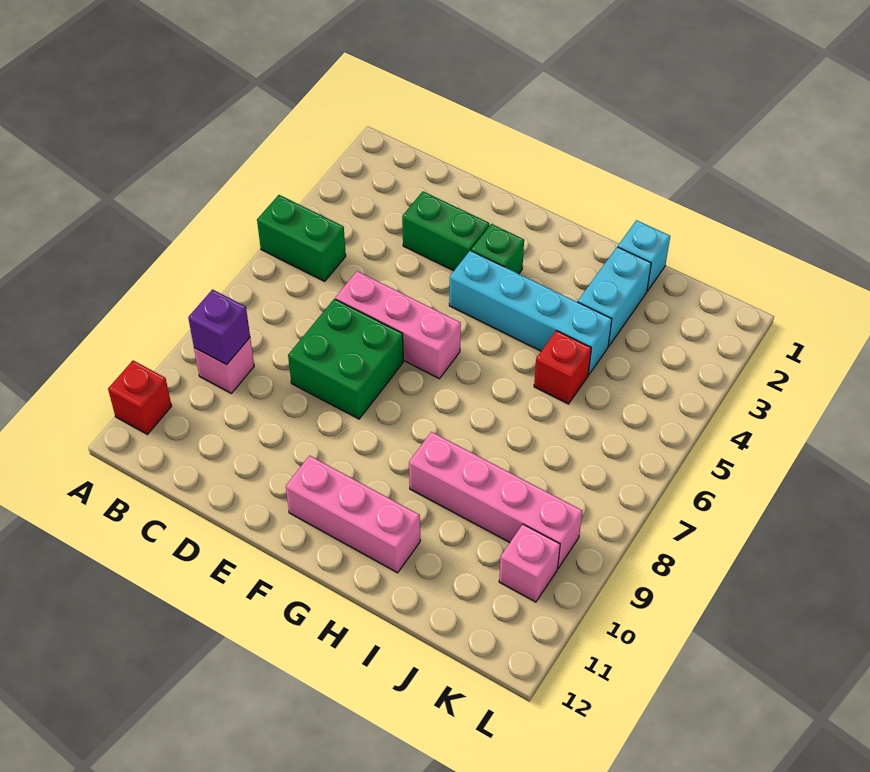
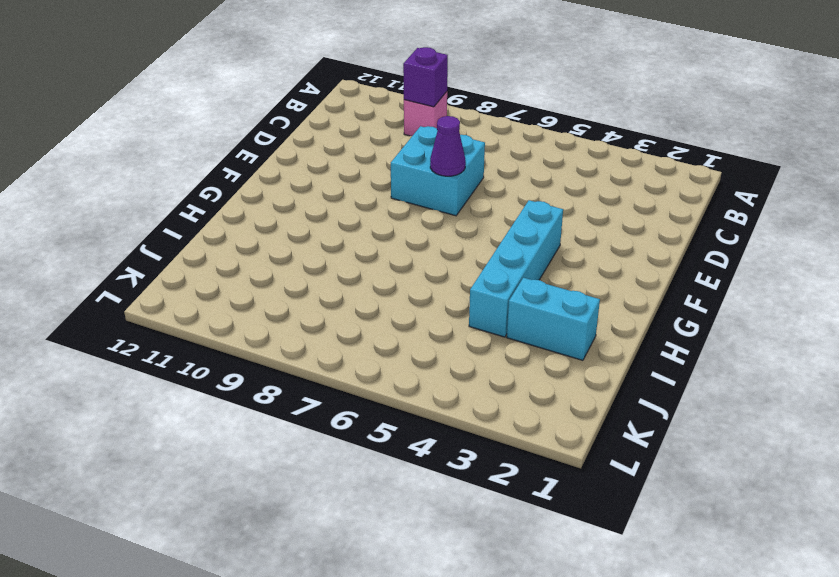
cyan brick D7:E8 level 1 -> green brick D7:E8 level 1
purple cone E7 level 2 -> none
none -> green brick A5:B5 level 1
none -> red brick A11 level 1
none -> green brick D3:E3 level 1

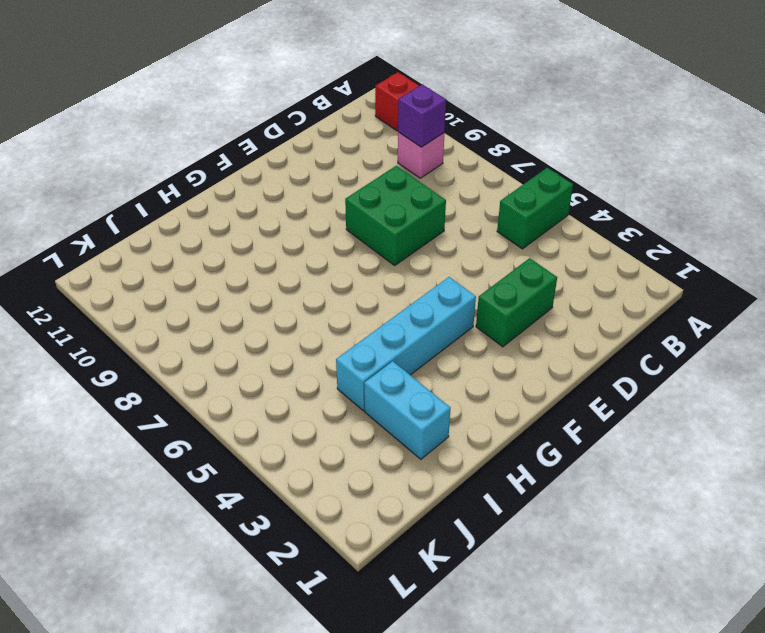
none -> pink brick D6:F6 level 1
none -> green brick F3 level 1
none -> pink brick F11:H11 level 1

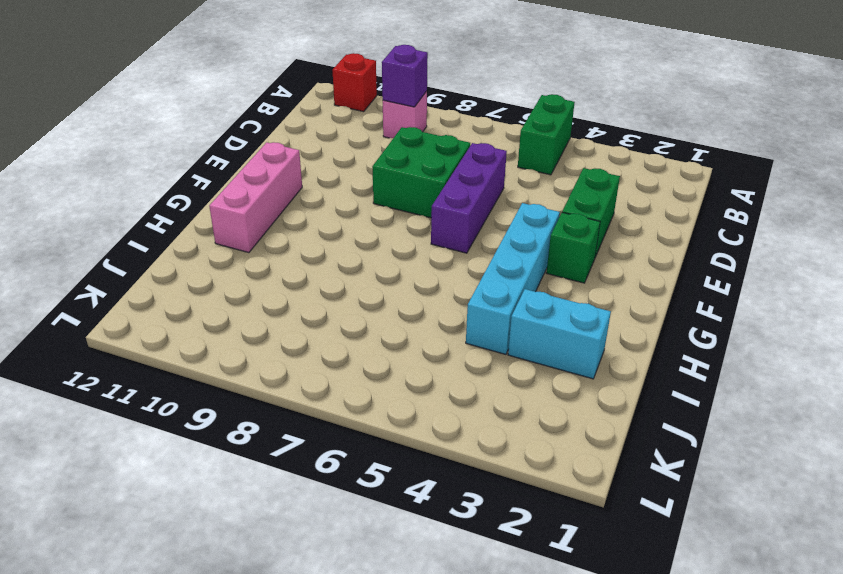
purple brick D6:F6 level 1 -> pink brick D6:F6 level 1
none -> pink brick H9:K9 level 1
none -> cyan brick I1 level 1
none -> red brick I5 level 1

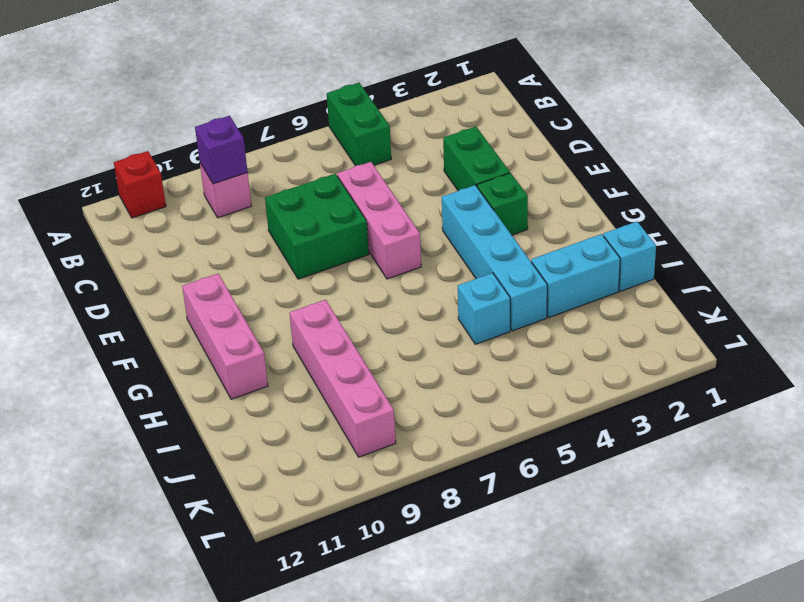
cyan brick I5 level 1 -> red brick I5 level 1
none -> pink brick K10 level 1

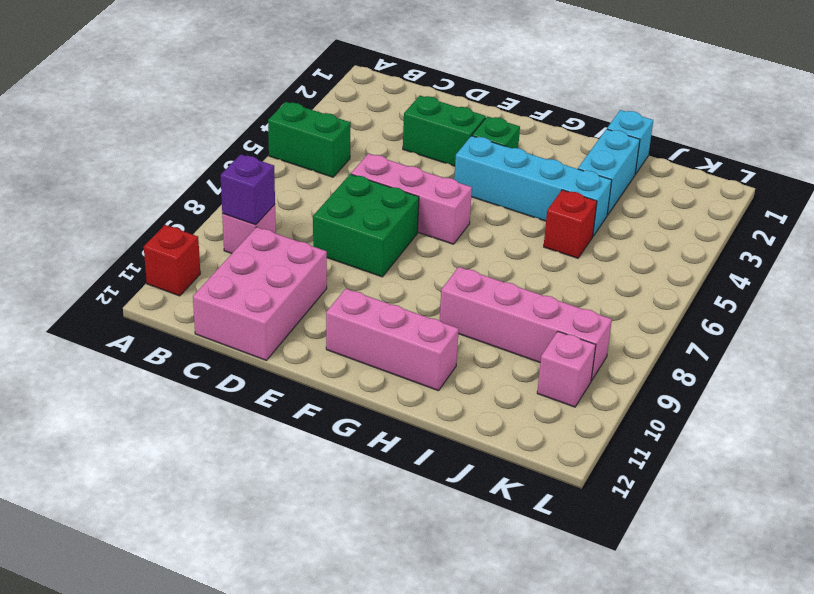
pink brick C10:D12 level 1 -> none

